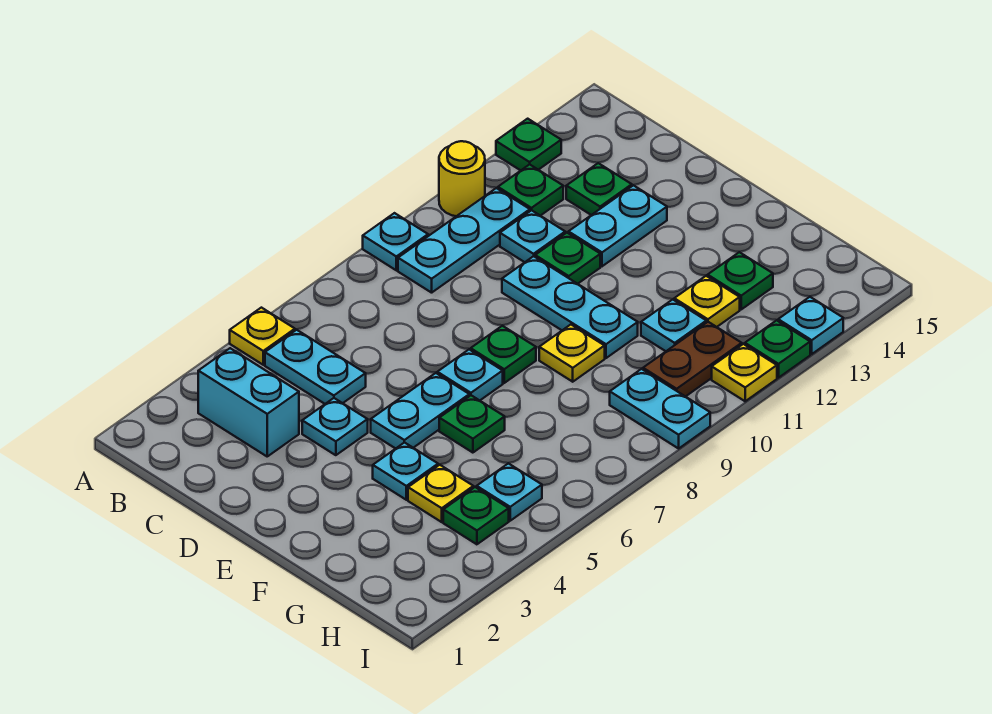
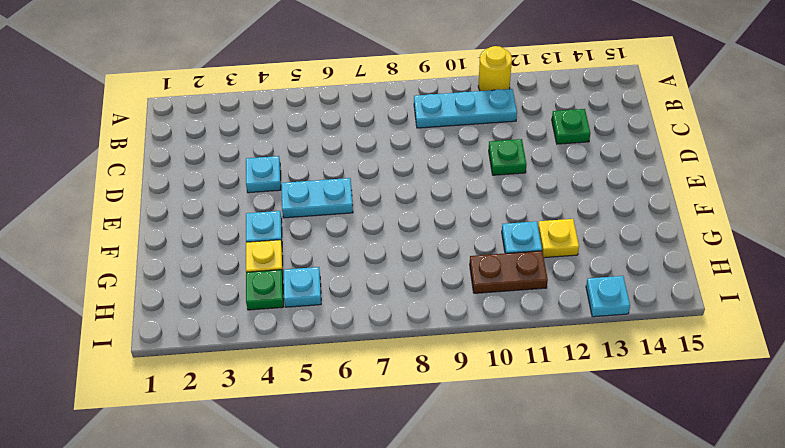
none -> yellow plate A5 level 1
none -> cyan plate A9 level 1
none -> green plate A13 level 1
none -> cyan brick B3:C3 level 1

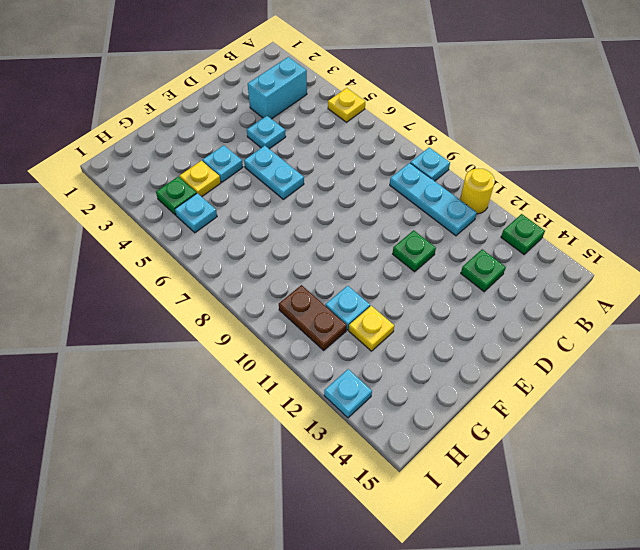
none -> cyan plate B5:C5 level 1
none -> green plate B12 level 1
none -> cyan plate C11 level 1
none -> cyan plate D10:F10 level 1

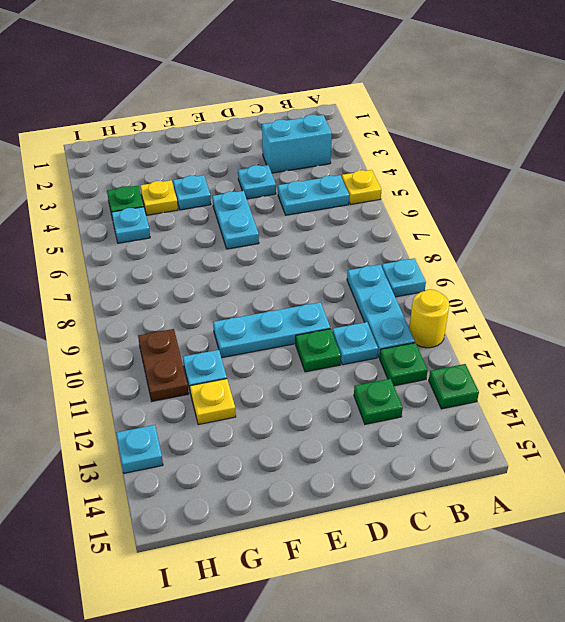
none -> cyan plate D12:D13 level 1
none -> cyan plate E7 level 1
none -> green plate E8 level 1
none -> green plate F6 level 1

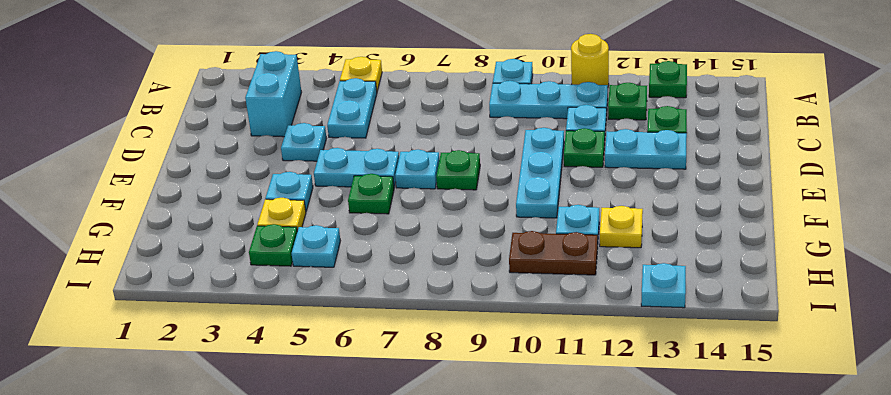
none -> yellow plate F9 level 1
none -> green plate G13 level 1
none -> cyan plate H9:I9 level 1
none -> yellow plate I11 level 1

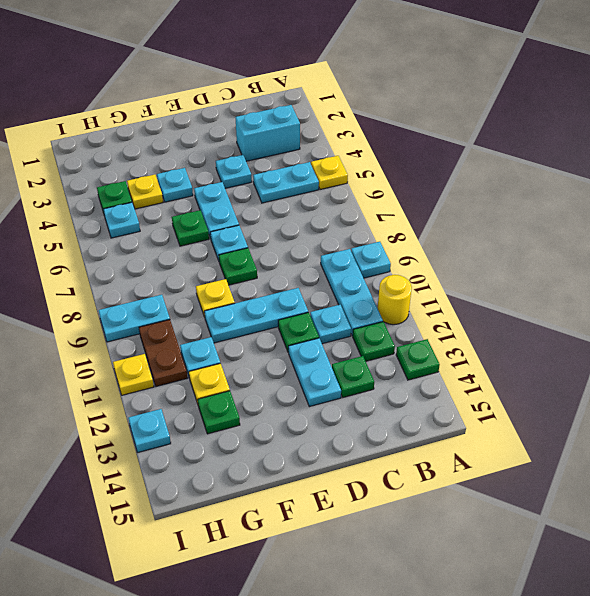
none -> green plate I12 level 1

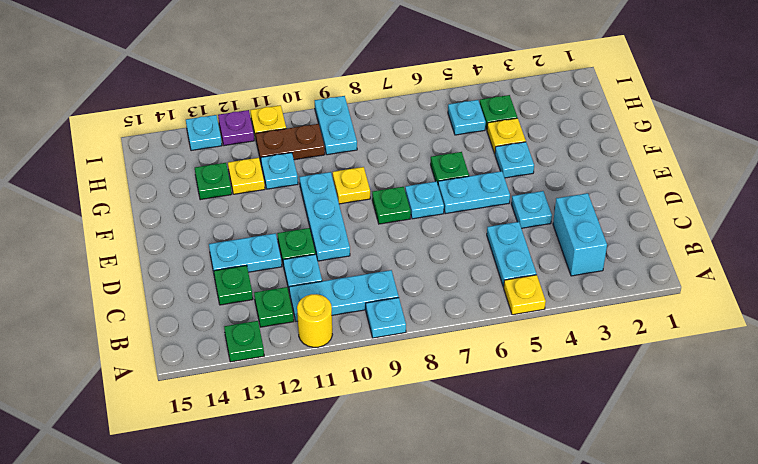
purple plate I12 level 1 -> green plate I12 level 1

